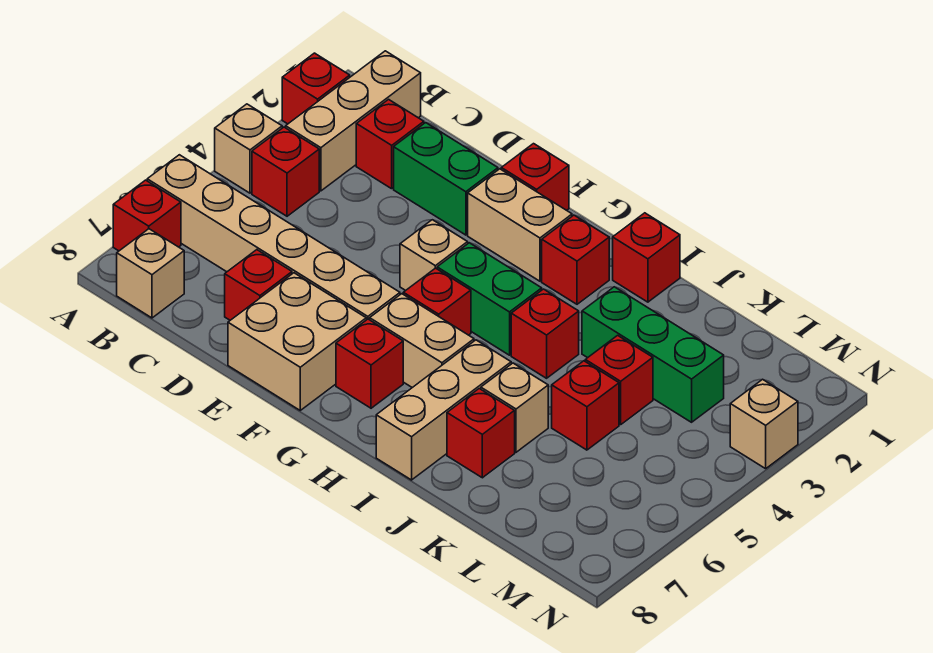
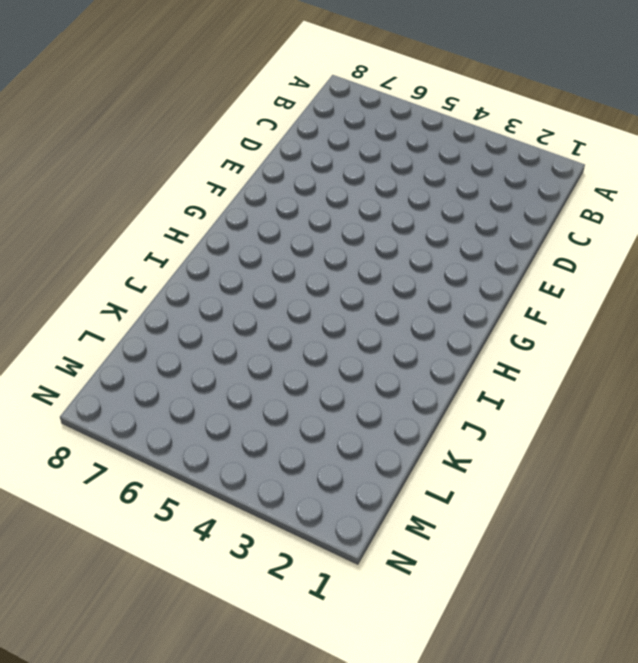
none -> red brick A2 level 1
none -> tan brick A4 level 1
none -> tan brick A6:F6 level 1

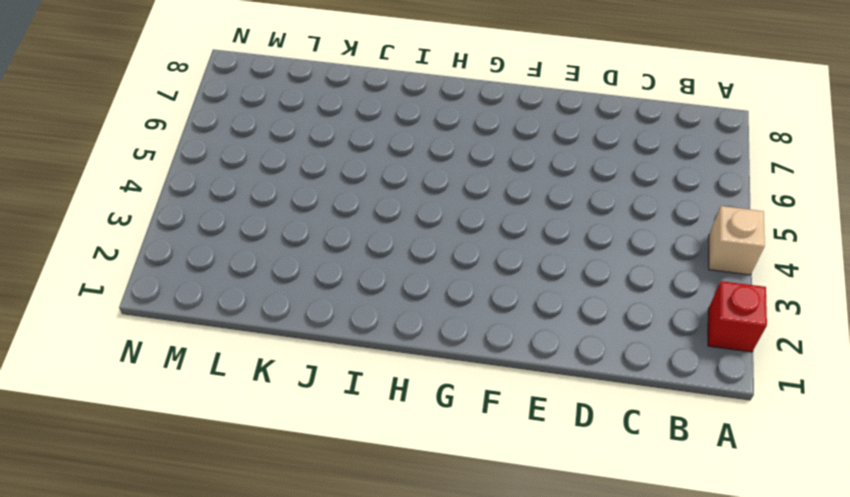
none -> tan brick A6:F6 level 1
none -> red brick A7 level 1
none -> tan brick B1:B3 level 1

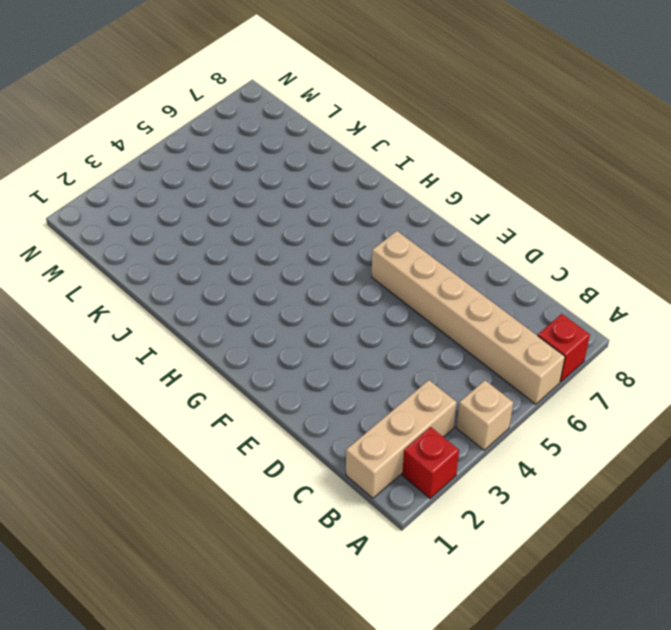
none -> red brick B4 level 1
none -> tan brick B8 level 1
none -> red brick C2 level 1

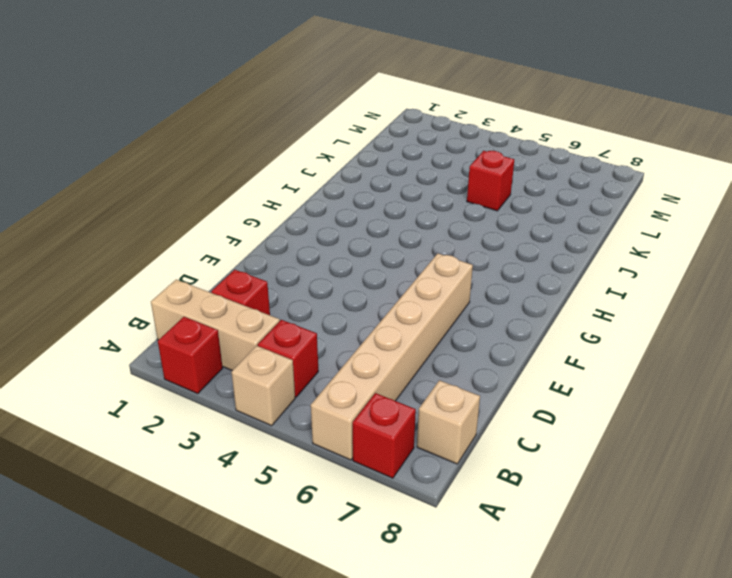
none -> green brick D2:E2 level 1
none -> red brick D7 level 1
none -> tan brick E7:F8 level 1

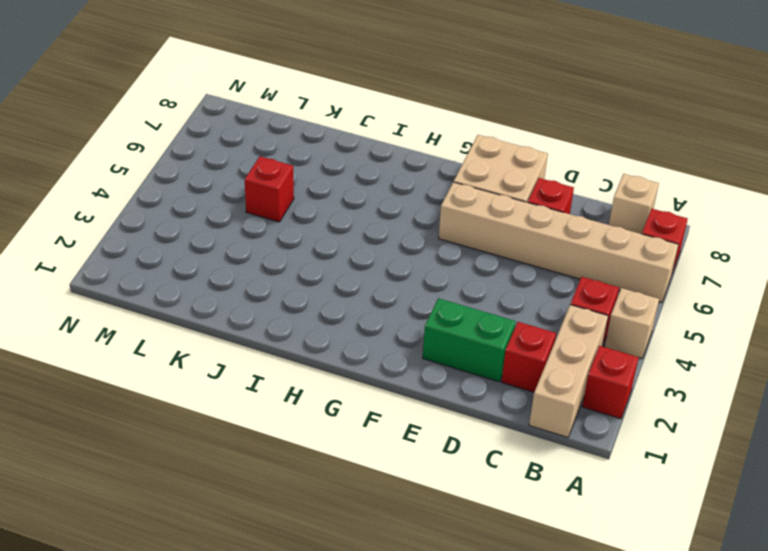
none -> red brick F1 level 1
none -> tan brick F2:G2 level 1
none -> tan brick F4 level 1

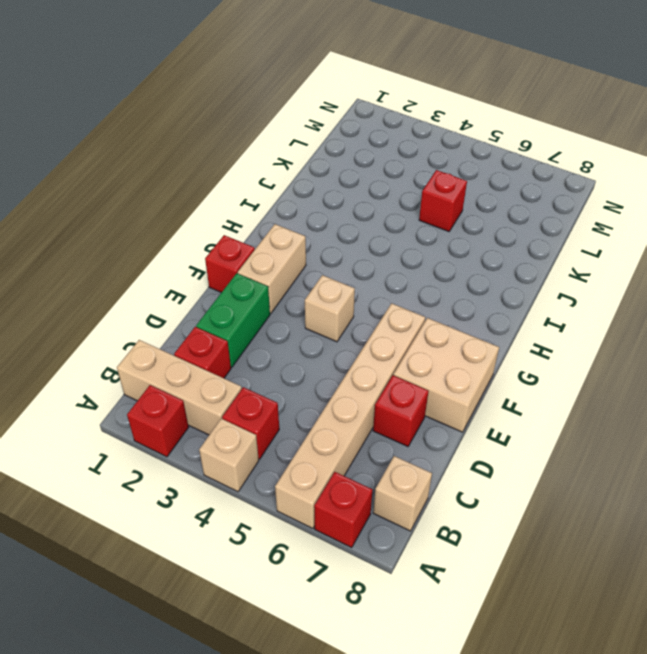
none -> green brick G4:H4 level 1
none -> red brick G5 level 1
none -> tan brick G6:H6 level 1

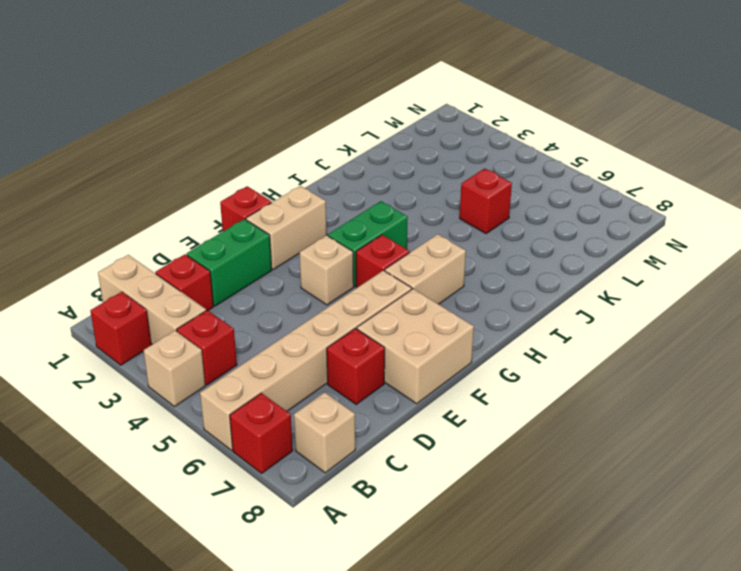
none -> red brick G7 level 1
none -> red brick H2 level 1
none -> red brick I1 level 1

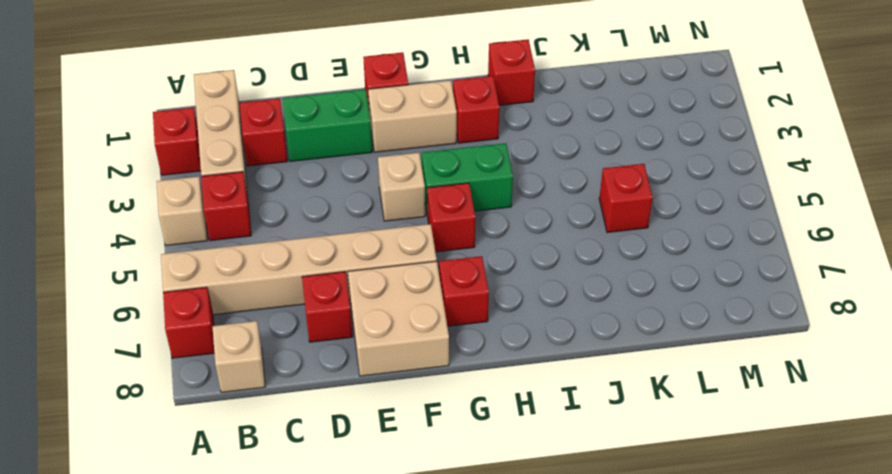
none -> tan brick G6:H6 level 1
none -> red brick I4 level 1
none -> tan brick I6:I8 level 1

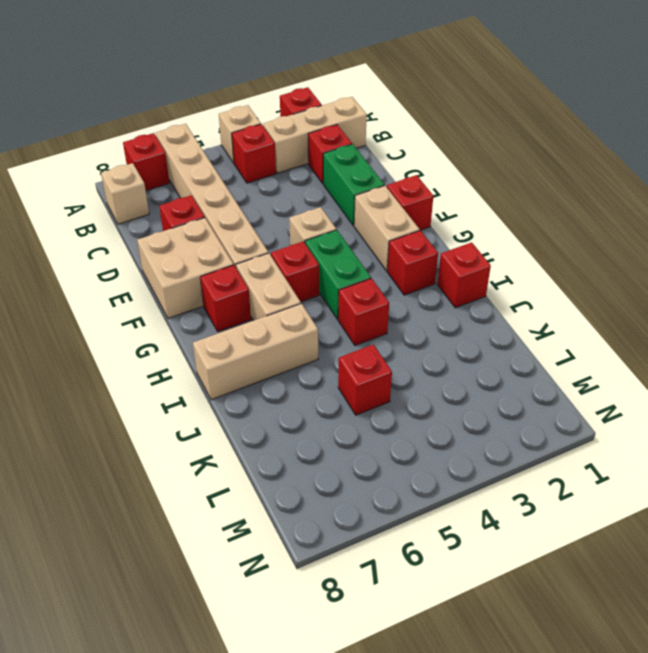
none -> green brick J3:L3 level 1
none -> tan brick J6 level 1
none -> red brick J7 level 1

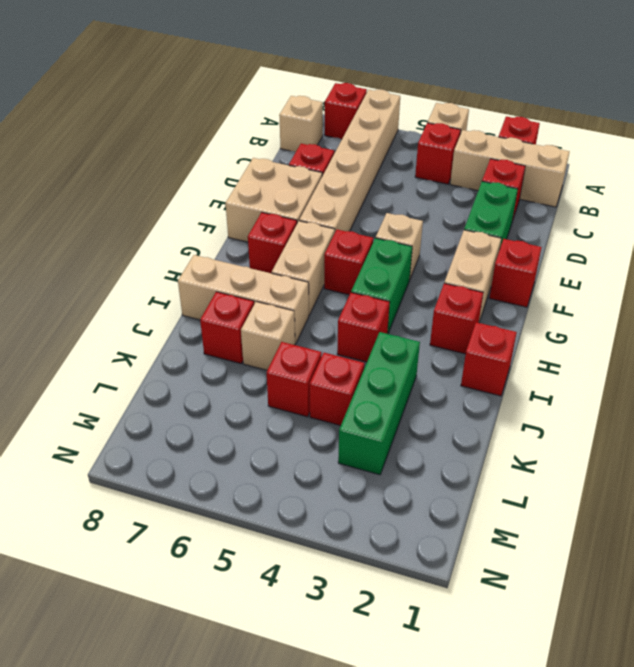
none -> tan brick N3 level 1

